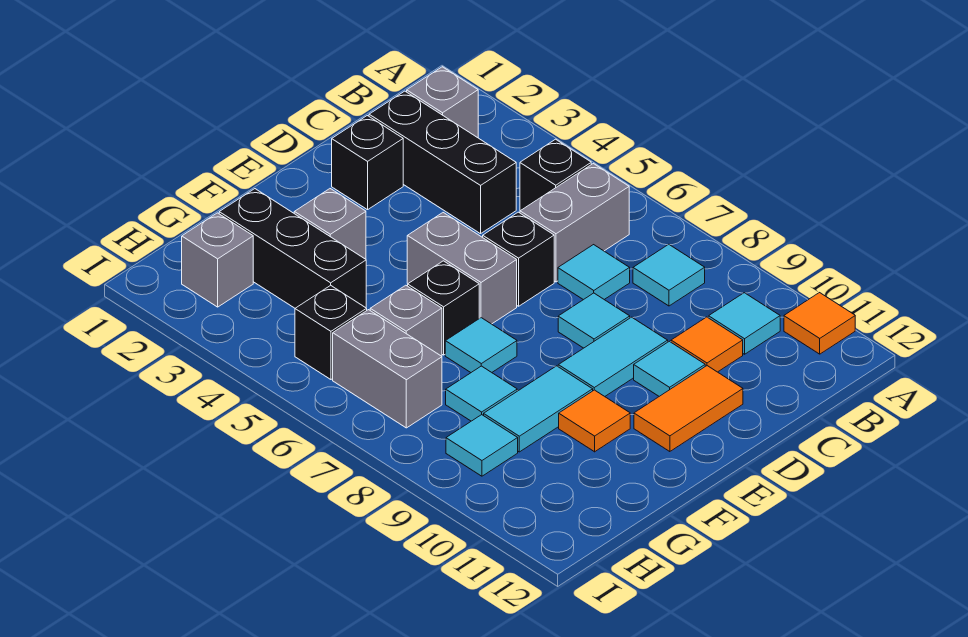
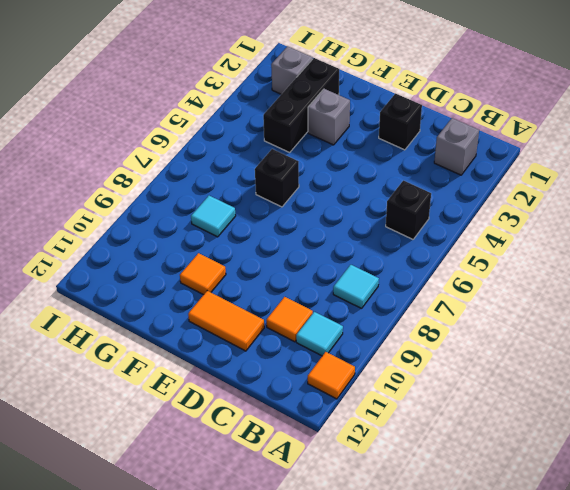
none -> grey brick B6:C6 level 1
none -> black brick C2:C4 level 1
none -> cyan tile C7 level 1

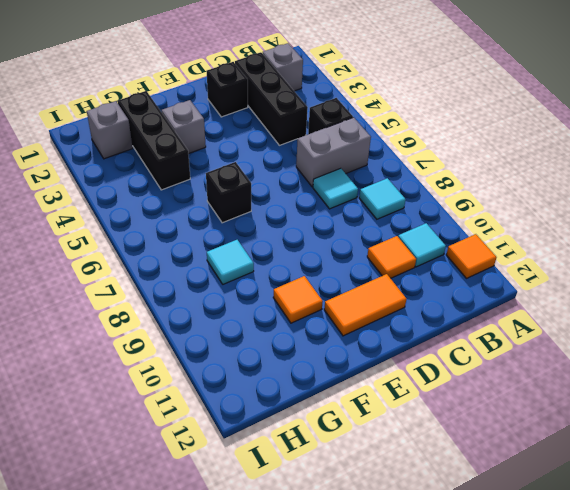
none -> black brick D6 level 1
none -> cyan tile D8 level 1
none -> cyan tile D9:E9 level 1

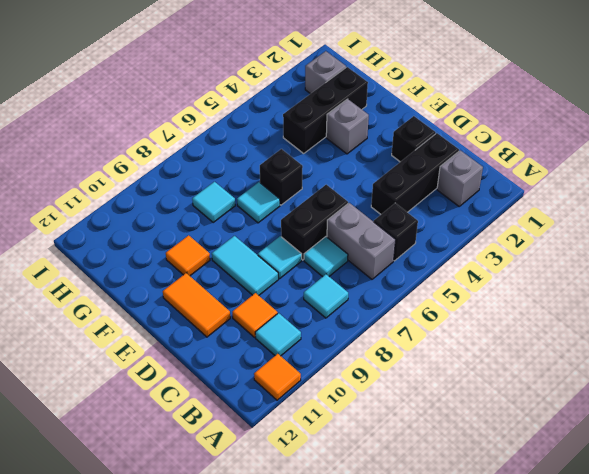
black brick D6:D7 level 1 -> black brick D6 level 1
none -> cyan tile D10 level 1
none -> grey brick E5:E6 level 1
none -> cyan tile F9:G9 level 1

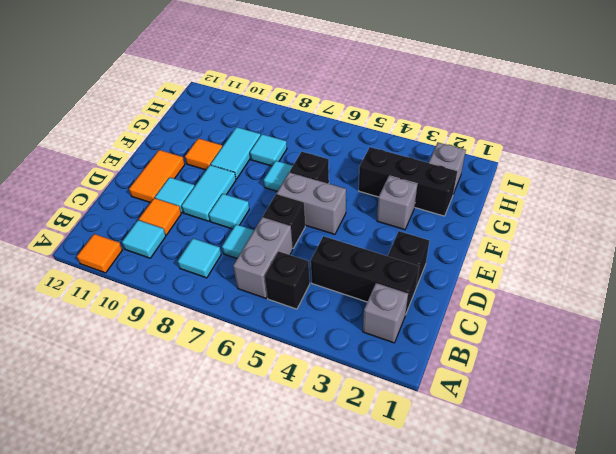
none -> grey brick G6 level 1
none -> black brick H5 level 1
none -> grey brick H6:H7 level 1

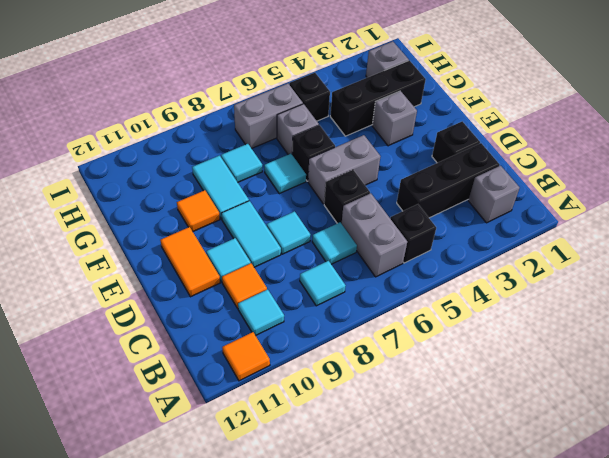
none -> cyan tile H9 level 1

